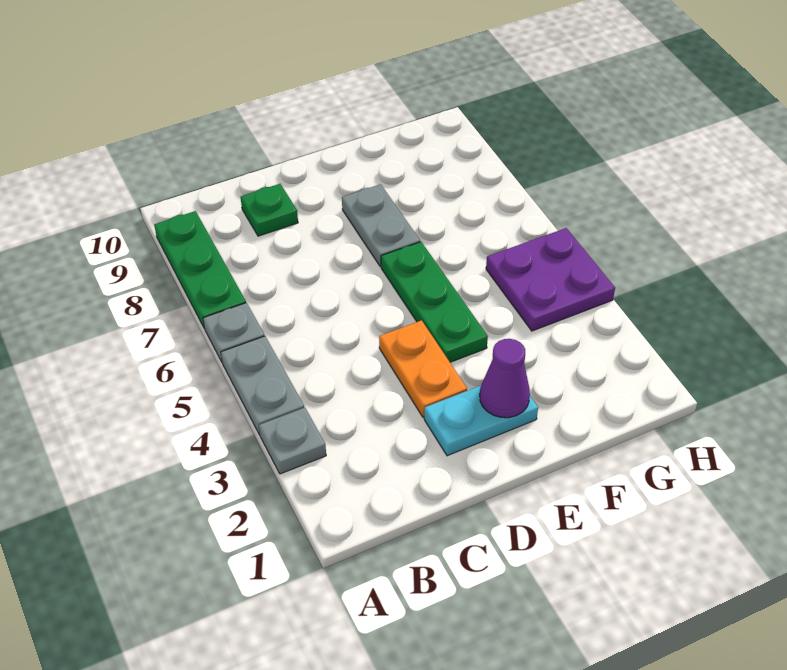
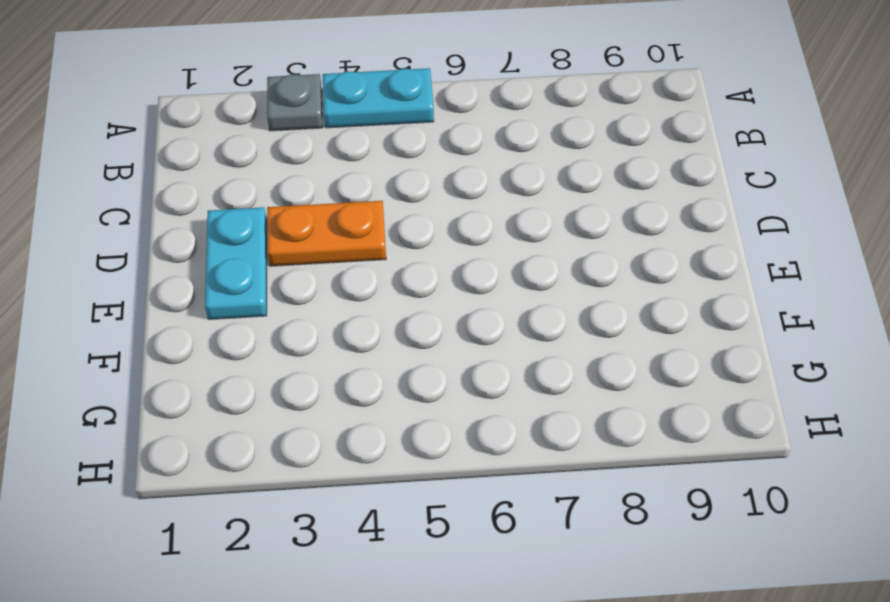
cyan plate A4:A5 level 1 -> grey plate A4:A5 level 1
none -> grey plate A6 level 1
none -> green plate A7:A9 level 1

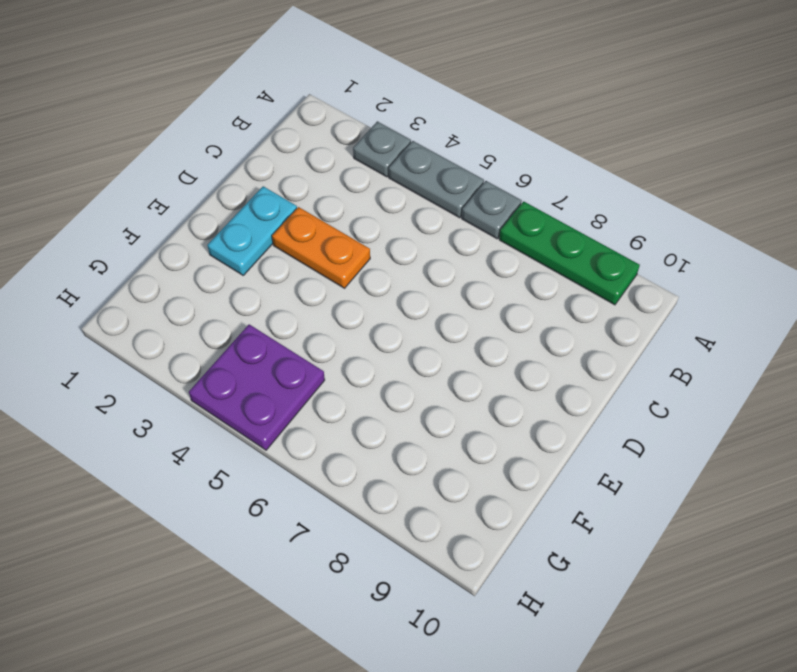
none -> green plate C9 level 1
none -> green plate E4:E6 level 1

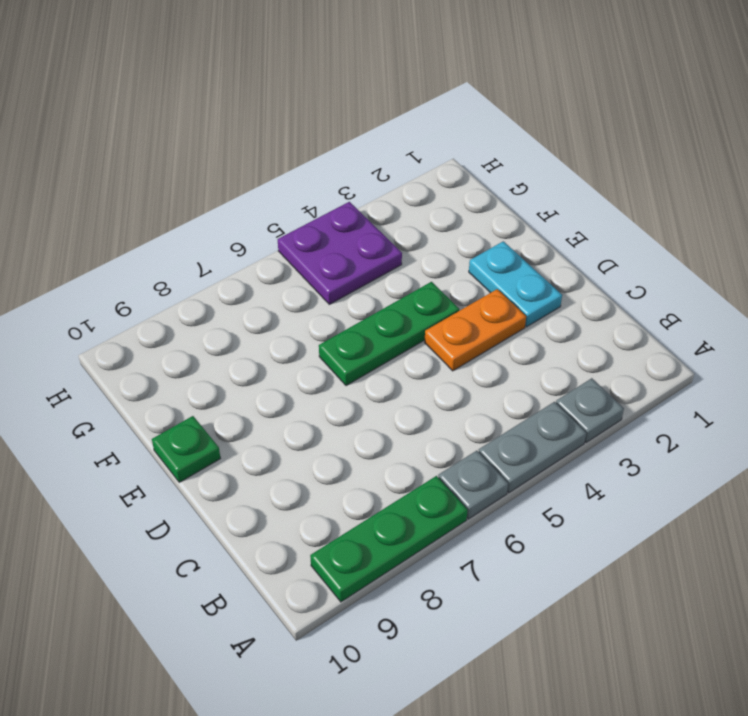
green plate E10 level 1 -> green plate C9 level 1
none -> grey plate E7:E8 level 1
none -> purple cone E2 level 2

